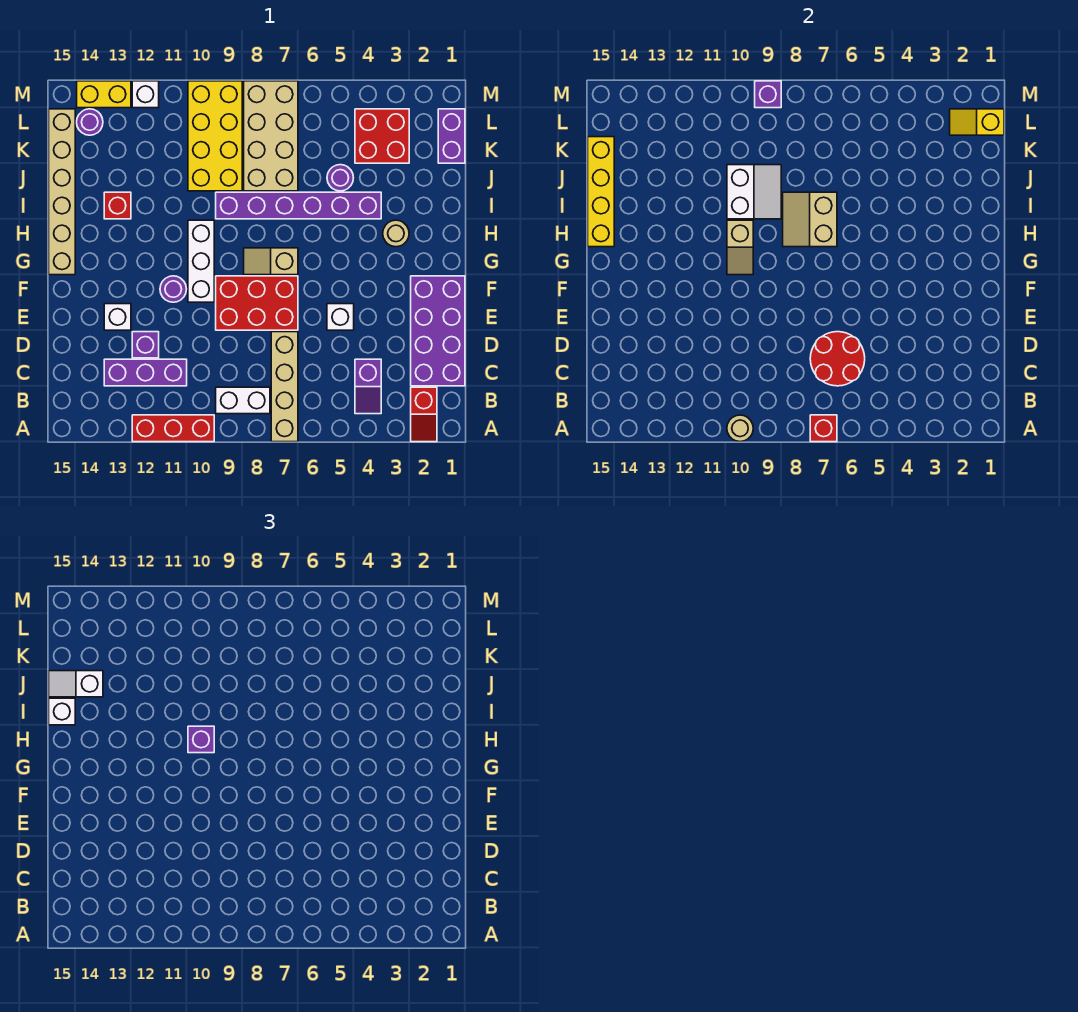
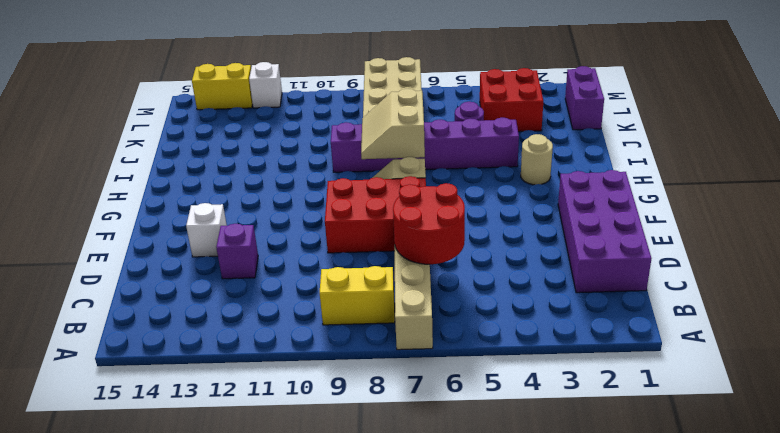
yellow brick B8:B9 level 1 -> white brick B8:B9 level 1
none -> red slope A2:B2 level 1 top B
none -> red brick A10:A12 level 1
none -> purple slope B4:C4 level 1 top C
none -> purple brick C11:C13 level 1

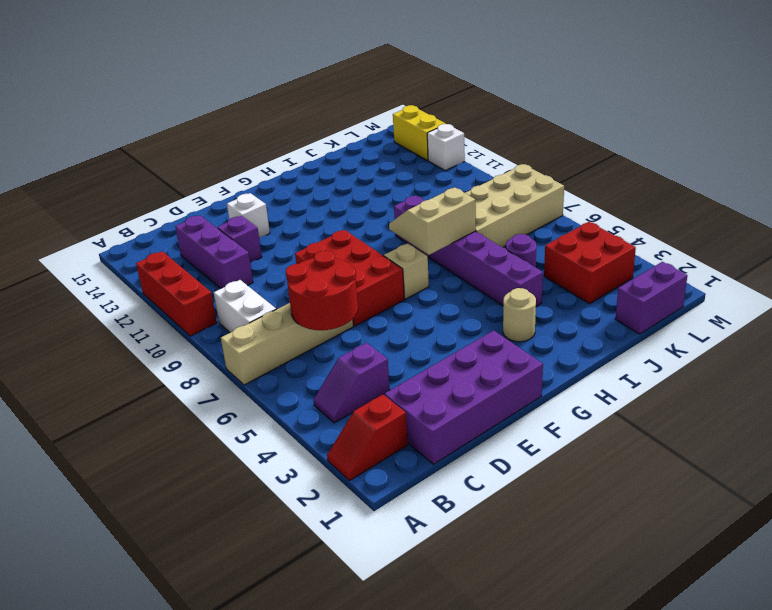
none -> white brick E5 level 1
none -> white brick F10:H10 level 1
none -> purple round brick F11 level 1
none -> tan brick G15:L15 level 1

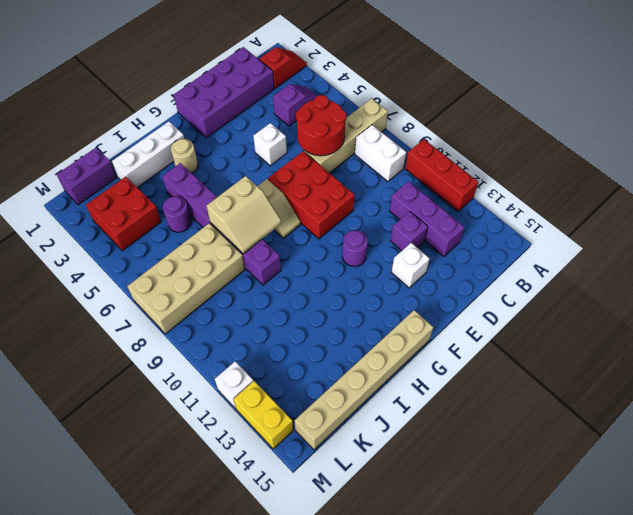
white brick H2:J2 level 1 -> white brick F10:H10 level 1
none -> red brick I13 level 1
none -> yellow brick J9:M10 level 1
none -> purple round brick L14 level 1
none -> red brick A7 level 2

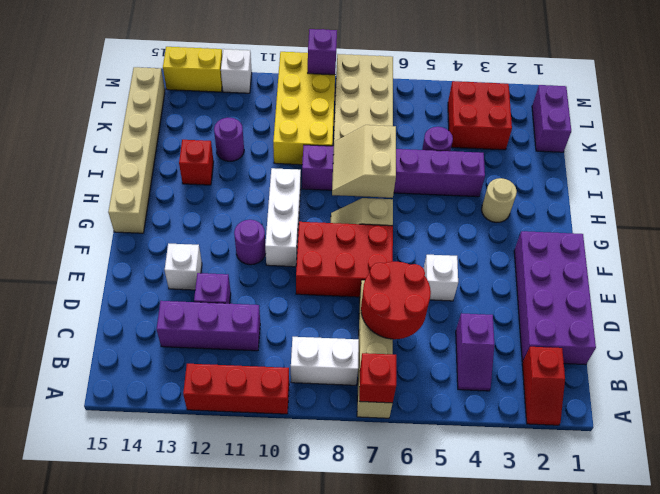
purple round brick J12 level 1 -> purple round brick L14 level 1
none -> tan round brick A10 level 2
none -> tan slope G10:H10 level 2 top H
none -> yellow brick H15:K15 level 2
none -> white slope I9:J10 level 2 top 10

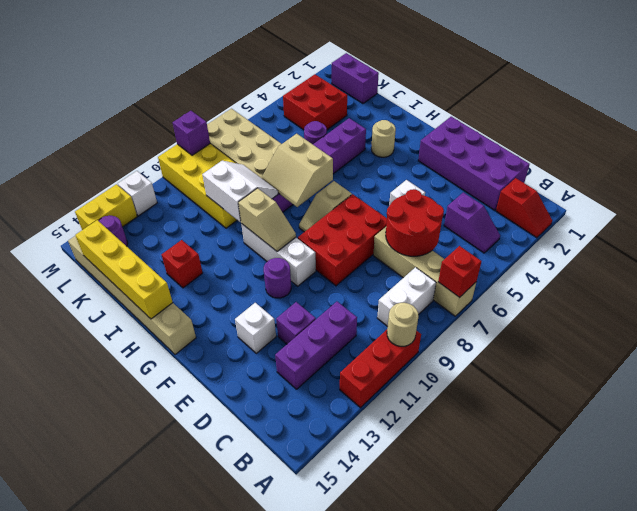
none -> yellow slope L1:L2 level 2 top 1
none -> purple brick H10 level 3
none -> white brick I15 level 3
none -> white slope J14:J15 level 3 top 14

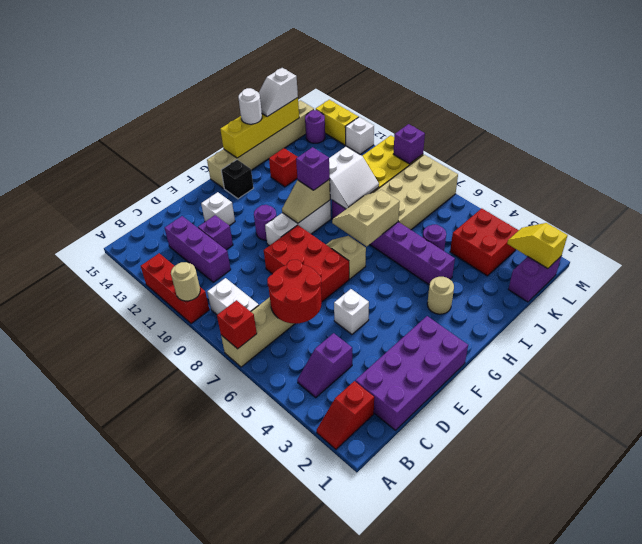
black brick G14 level 1 -> none
white round brick I15 level 3 -> white brick I15 level 3
white slope J15:K15 level 3 top K -> white slope J14:J15 level 3 top 14

